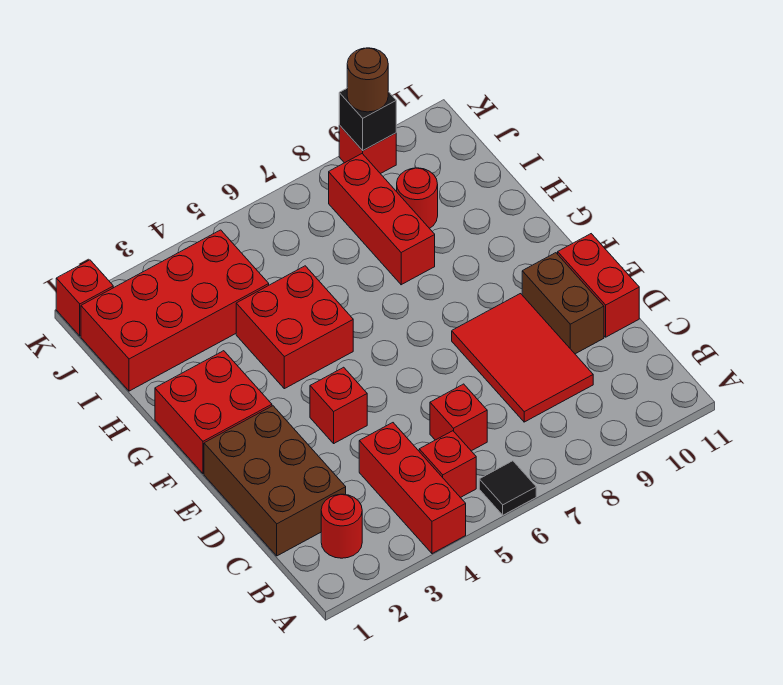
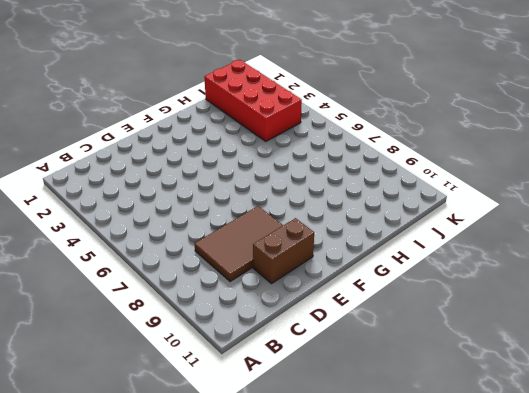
brown tile C8:E9 level 1 -> red tile C8:E9 level 1
none -> red brick A4:C4 level 1
none -> black tile A6 level 1
none -> red round brick B2 level 1

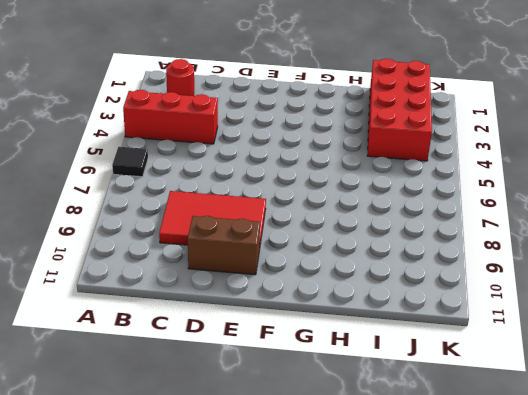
none -> red brick B5 level 1
none -> brown brick C1:E2 level 1
none -> red brick C6 level 1

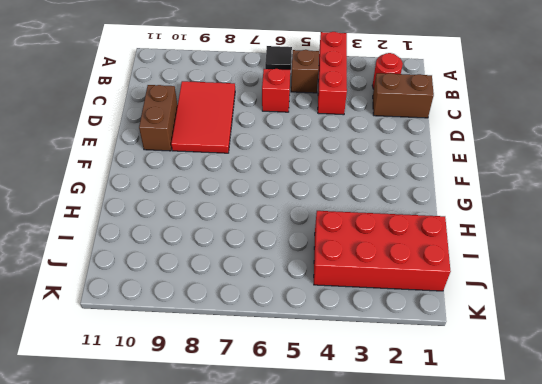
brown brick B5 level 1 -> red brick B5 level 1
brown brick C1:C2 level 1 -> brown brick C1:E2 level 1
none -> red brick D11:E11 level 1
none -> red brick E4 level 1
none -> red brick F1:G2 level 1

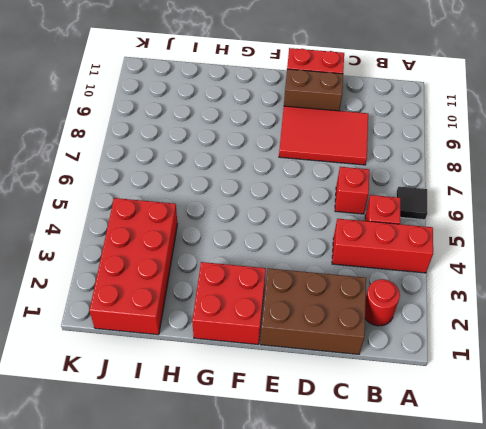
none -> red brick E4 level 1
none -> red brick G4:H5 level 1
none -> red brick H8:J8 level 1

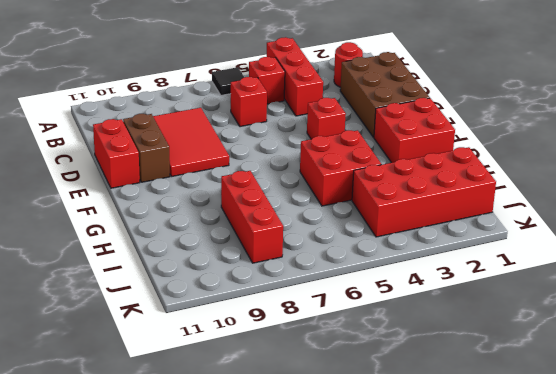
none -> red round brick I9 level 1
none -> red brick K1 level 1
none -> red brick K9 level 1

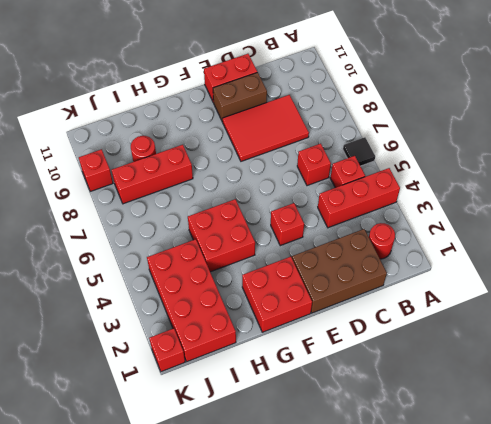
none -> black brick K9 level 2
none -> brown round brick K9 level 3

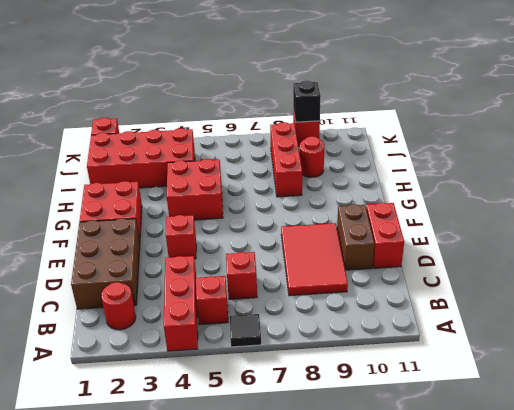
none -> brown round brick K9 level 3

